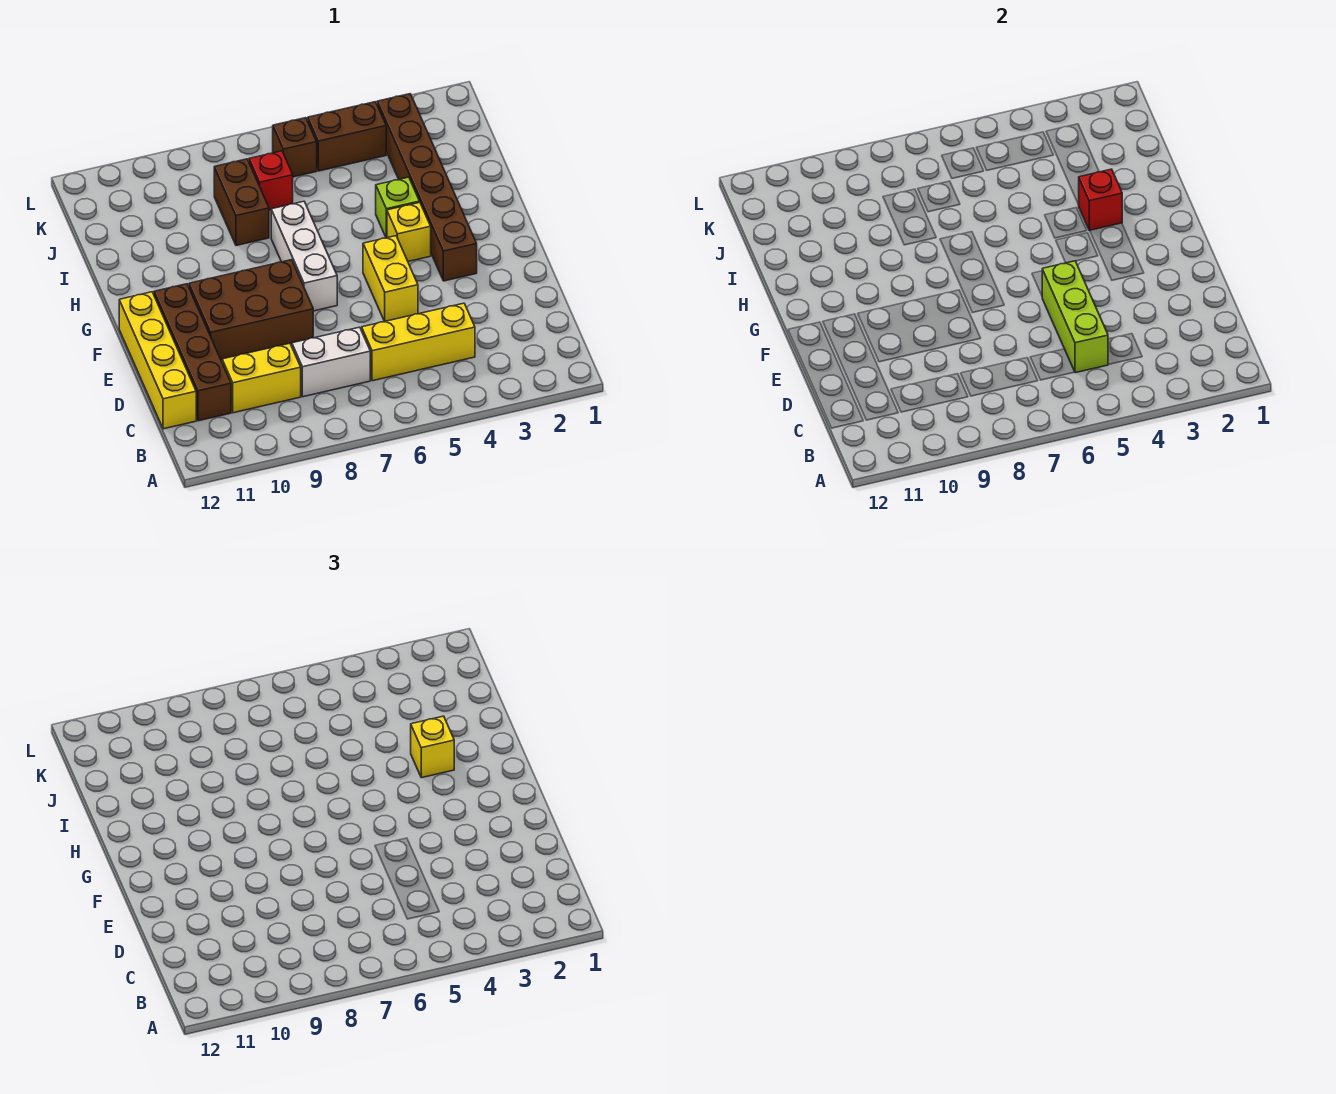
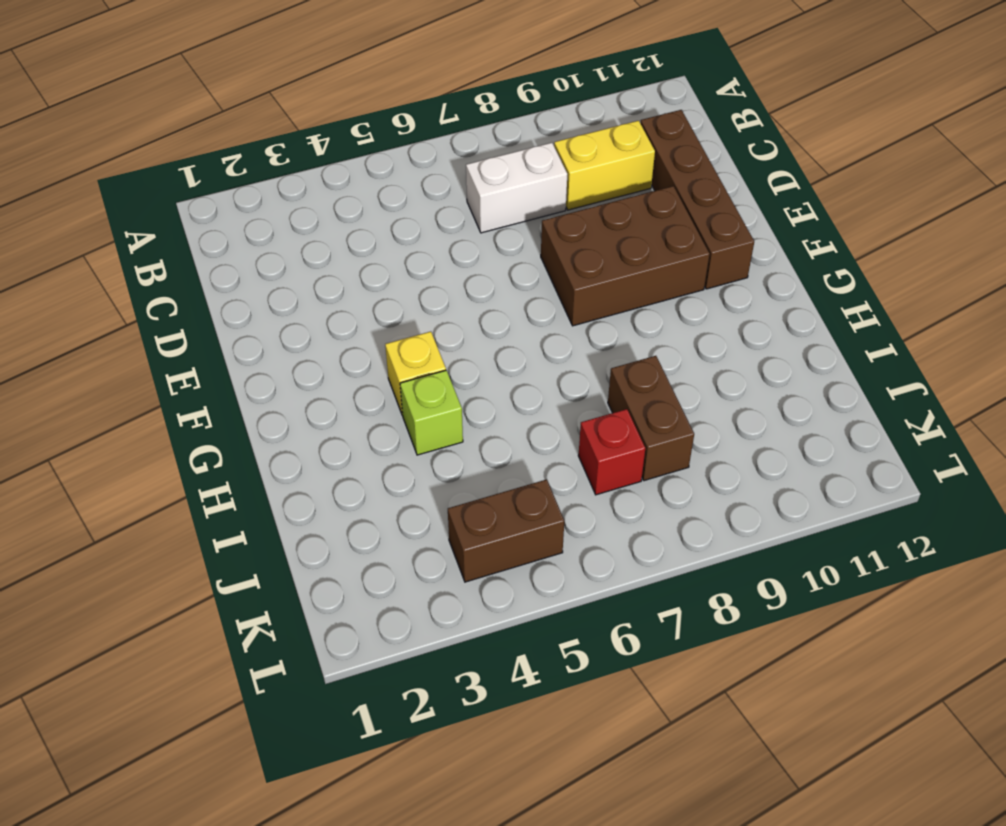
none -> yellow brick C4:C6 level 1
none -> yellow brick C12:F12 level 1
none -> yellow brick E5:F5 level 1

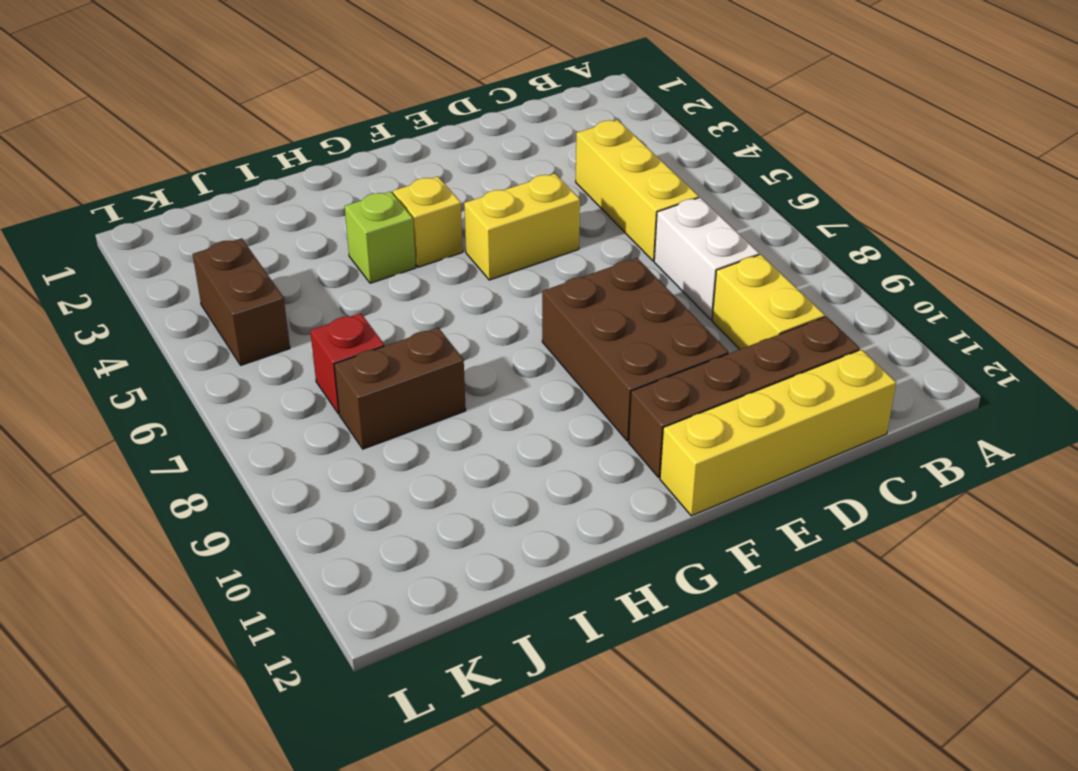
none -> brown brick F3:K3 level 1
none -> white brick F7:H7 level 1
none -> brown brick K6 level 1

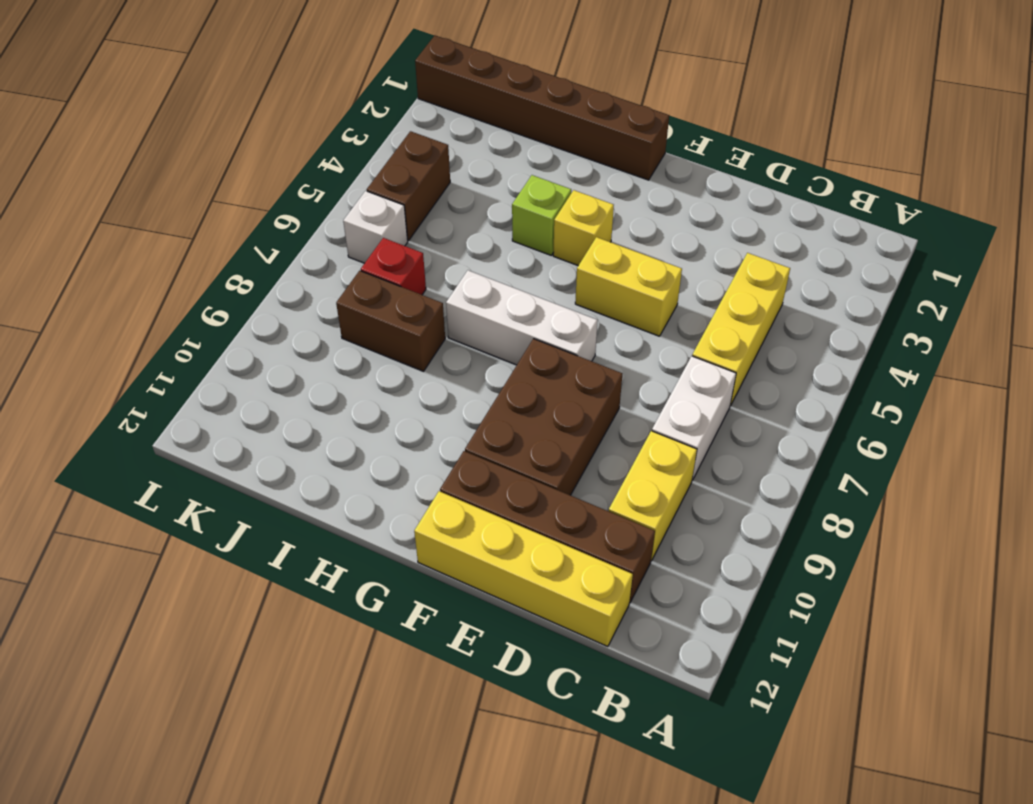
brown brick G1:L1 level 1 -> brown brick F3:K3 level 1
white brick K6 level 1 -> brown brick K6 level 1
none -> lime brick C5:E5 level 2
none -> red brick H3 level 2
none -> yellow brick H3 level 3

